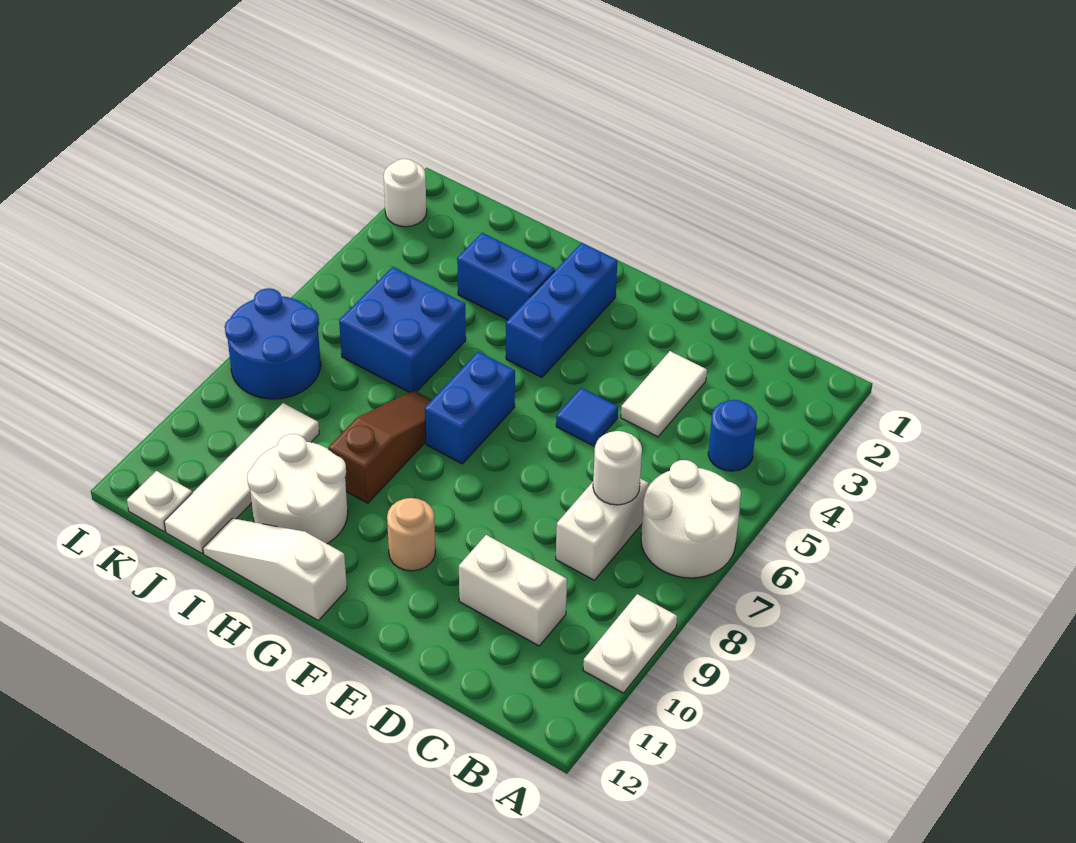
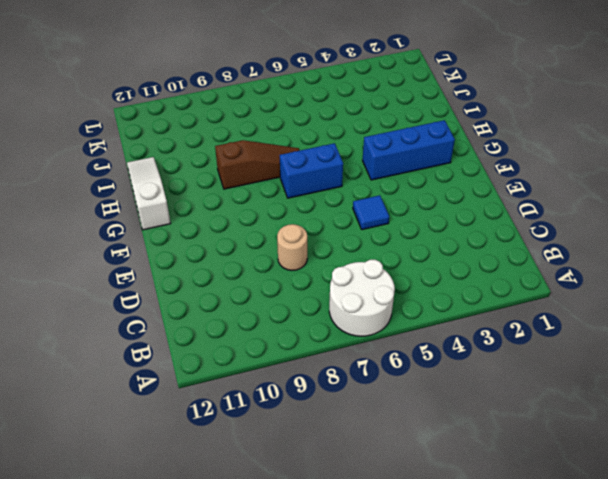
tan round brick D8 level 1 -> tan round brick F10 level 1
none -> white plate A9:A10 level 1
none -> blue round brick B4 level 1
none -> white brick C7:C8 level 1

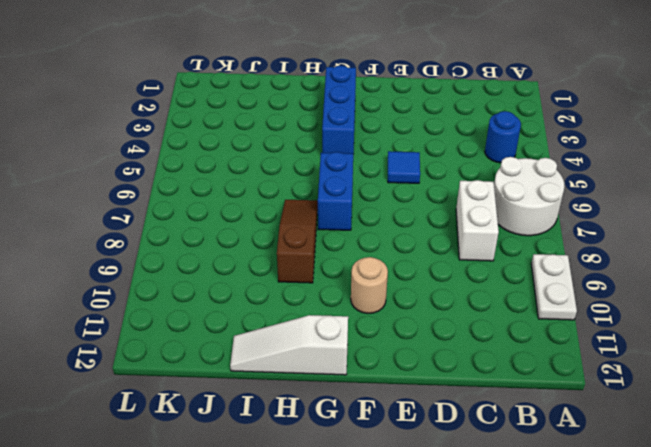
none -> white brick C10:D10 level 1
none -> white tile D3:D4 level 1
none -> blue brick H3:I3 level 1

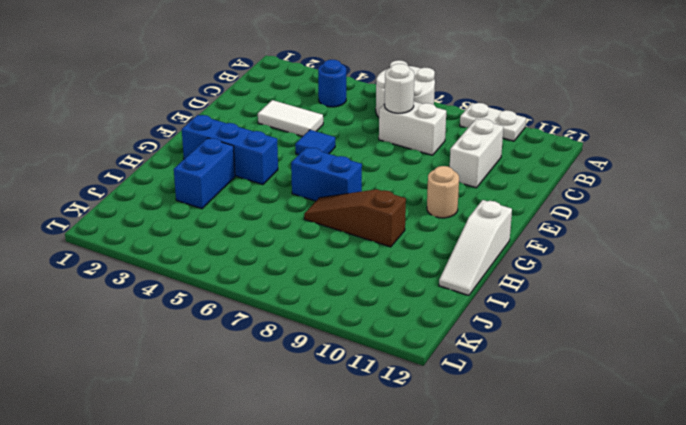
none -> white round brick H10:I11 level 1
none -> blue brick I5:J6 level 1
none -> white tile J9:J12 level 1

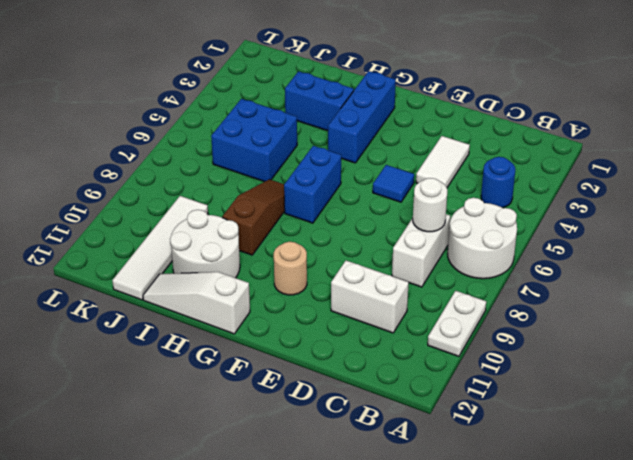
none -> blue round brick K7:L8 level 1
none -> white plate K12 level 1
none -> white round brick L2 level 1

